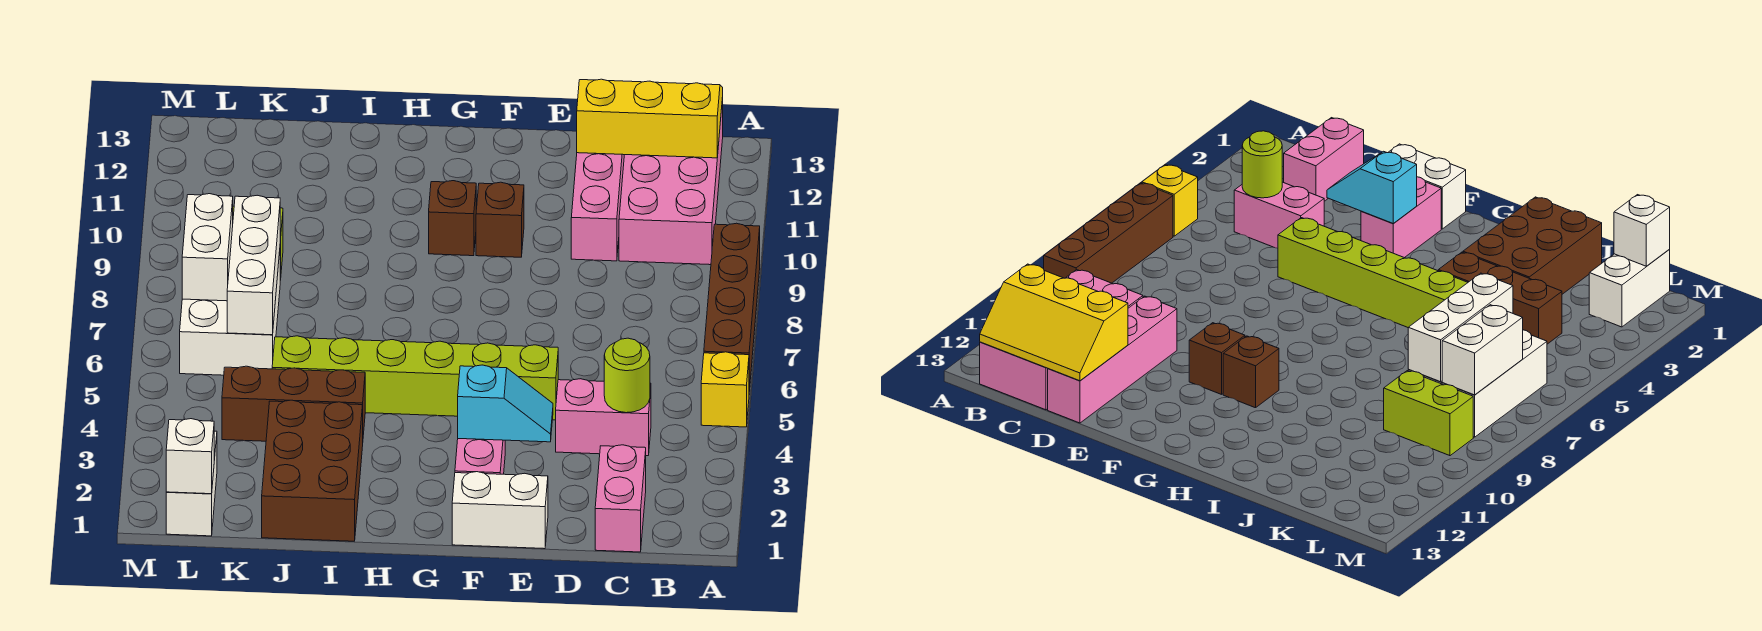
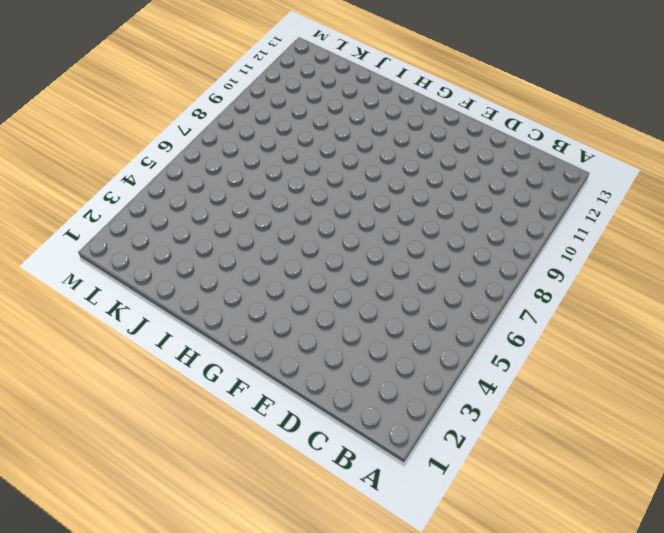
none -> yellow brick A5 level 1
none -> brown brick A6:A9 level 1
none -> pink brick B10:C13 level 1

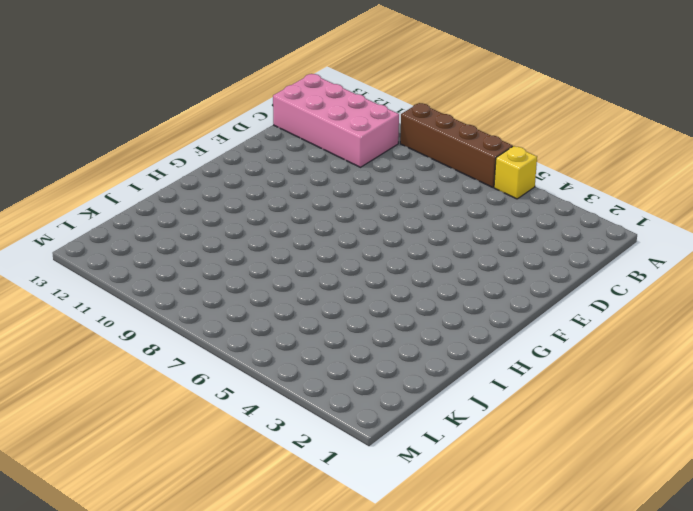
none -> pink brick C1:C2 level 1
none -> pink brick C4:D4 level 1
none -> pink brick D10:D13 level 1

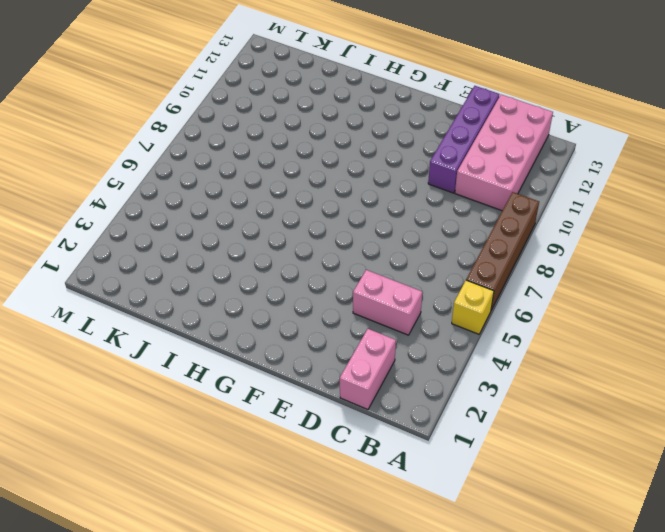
purple brick D10:D13 level 1 -> pink brick D10:D13 level 1
none -> white brick E1:F1 level 1
none -> lime brick E5:J5 level 1
none -> pink brick F2:F3 level 1

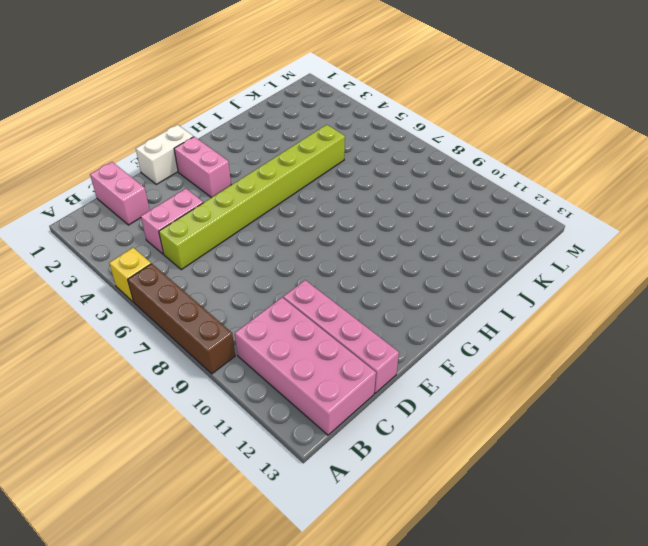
lime brick C5:J5 level 1 -> lime brick E5:J5 level 1
none -> brown brick F10 level 1
none -> brown brick G10 level 1
none -> brown brick I1:J3 level 1

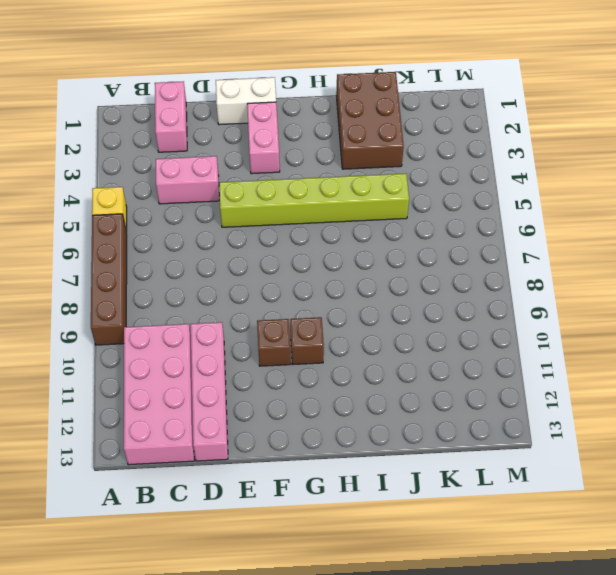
none -> brown brick I4:K4 level 1
none -> white brick K6:L8 level 1
none -> lime brick K9:L9 level 1

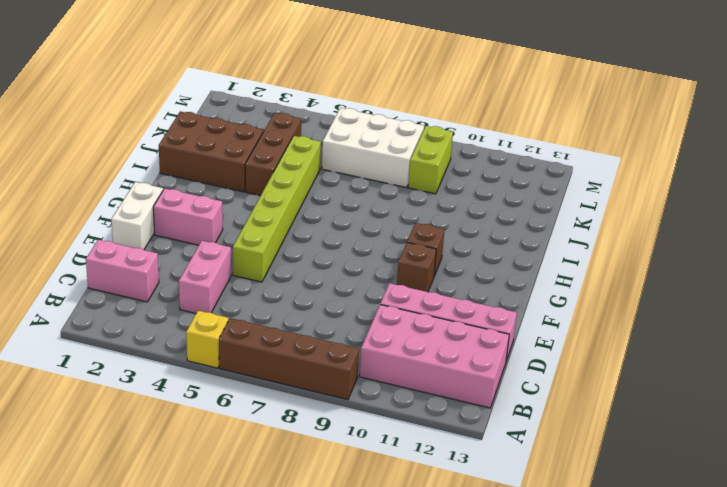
none -> white brick L1:L2 level 1
none -> yellow slope B12:D13 level 2 top 12
none -> lime round brick C4 level 2

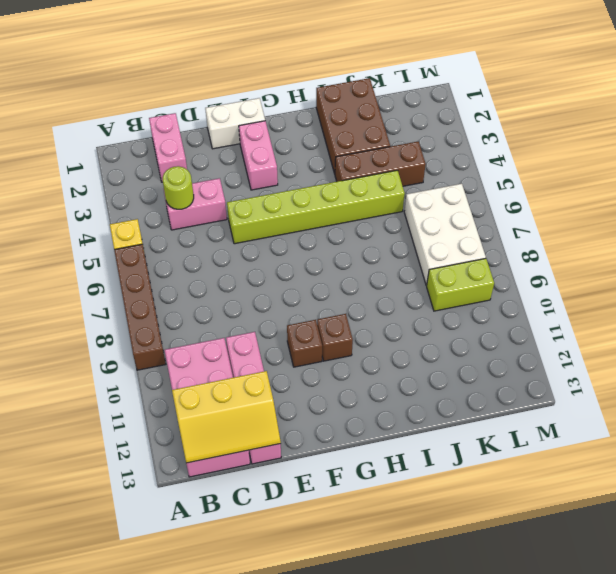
none -> white brick L1:L2 level 1
none -> cyan slope E3:F3 level 2 top F
none -> white brick K6:K8 level 2

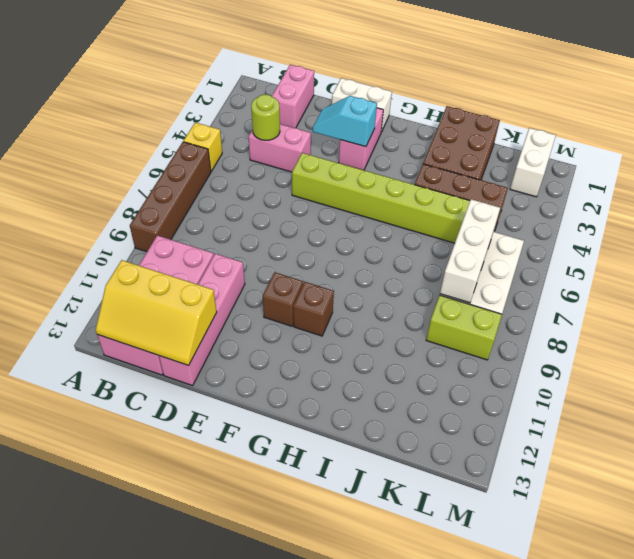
none -> white brick L1 level 2
none -> white brick L7:L8 level 2

